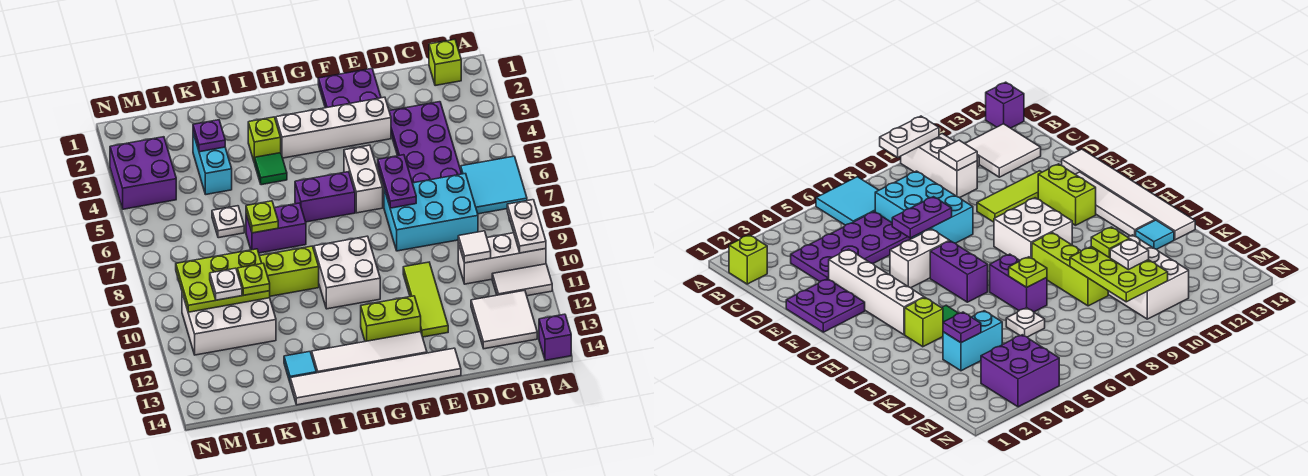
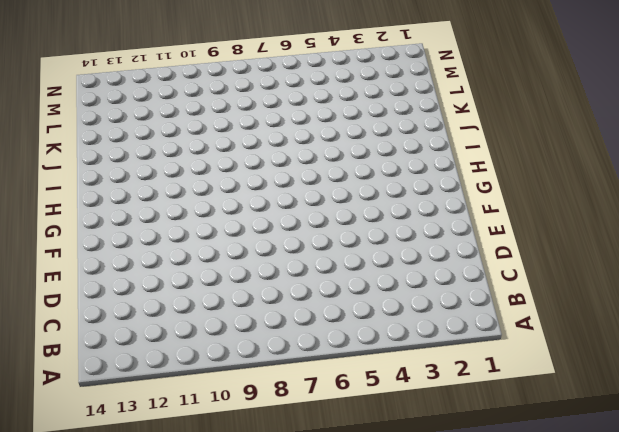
none -> cyan tile A6:B7 level 1
none -> white brick A10:C10 level 1
none -> white tile A11:B11 level 1
none -> purple brick A14 level 1

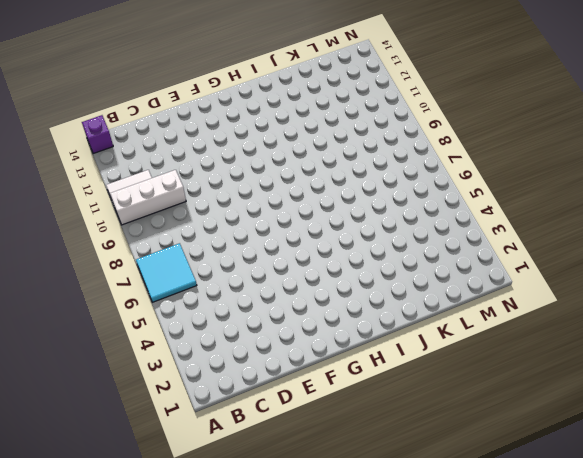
none -> lime brick B1 level 1
none -> white tile B12:C13 level 1
none -> purple plate C3:D6 level 1
none -> cyan brick C7:E8 level 1

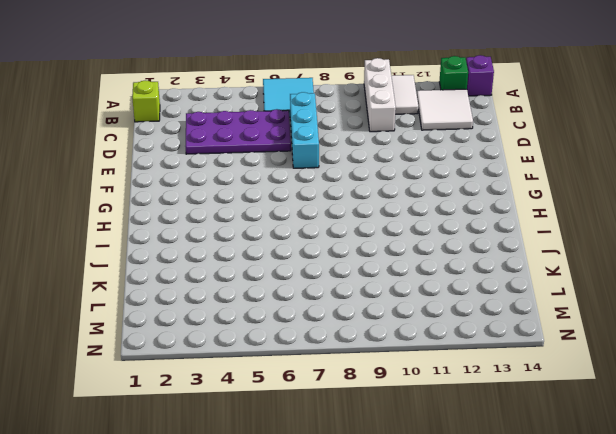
green brick A13 level 1 -> none
cyan brick C7:E7 level 1 -> cyan brick C7:E8 level 1
none -> purple plate E1:F2 level 1
none -> white brick E3:H3 level 1
none -> lime tile E10:E12 level 1
none -> white tile E14:J14 level 1

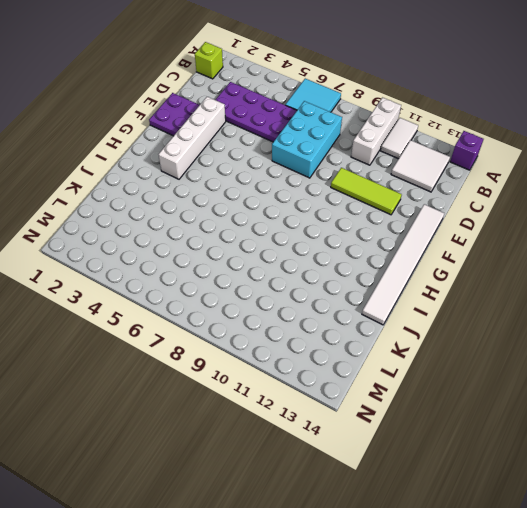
none -> white brick F5:F6 level 1
none -> lime brick F12:G12 level 1
none -> white tile F13:I13 level 1
none -> purple brick G6:H6 level 1

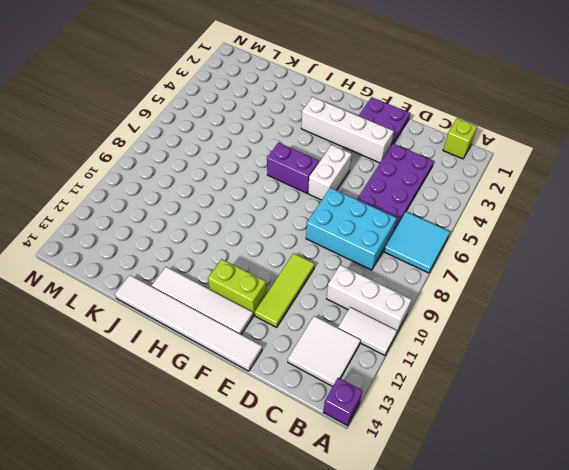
none -> white brick G9:H10 level 1
none -> lime brick I3 level 1
none -> green tile I4 level 1
none -> purple brick I7:J7 level 1

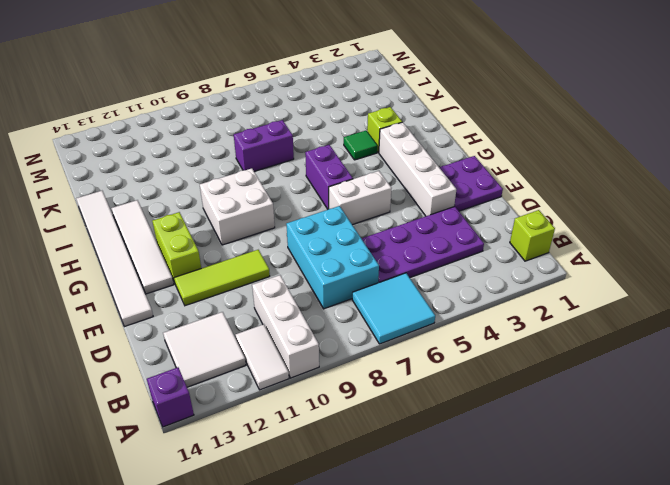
purple brick J7:J8 level 1 -> purple brick I7:J7 level 1
none -> lime brick I9:K9 level 1
none -> cyan tile J13 level 1
none -> cyan brick K3:K4 level 1
none -> white plate K6 level 1

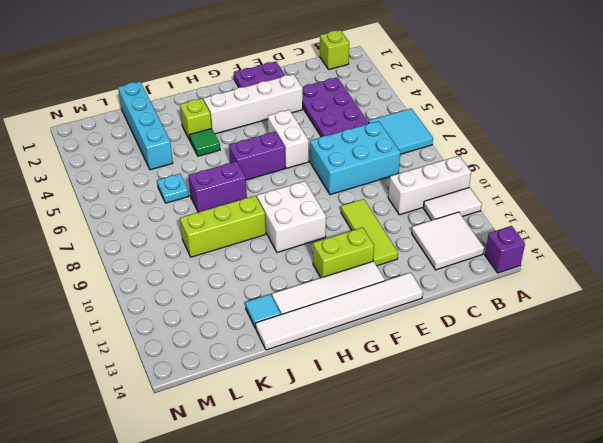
cyan brick K1:K4 level 1 -> cyan brick K3:K4 level 1
cyan plate K6 level 1 -> white plate K6 level 1
none -> white brick K10:M11 level 1
none -> purple brick M3:N4 level 1
none -> white plate A9:A10 level 2
none -> white tile C10 level 2

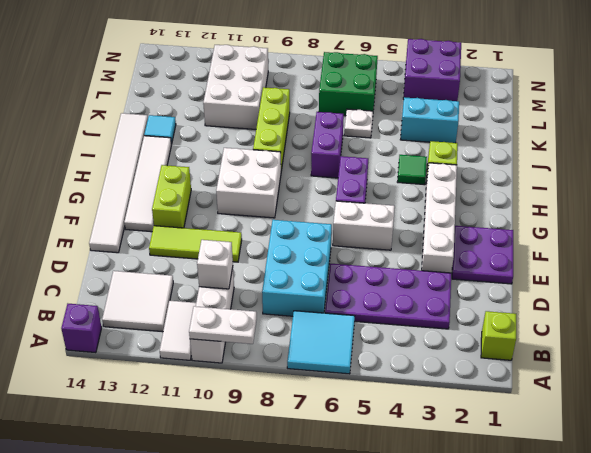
white brick C10 level 2 -> white tile C10 level 2
green brick L6:M7 level 1 -> none
none -> purple plate E6:E7 level 2
none -> lime plate J7 level 2
none -> purple plate K3 level 2
none -> lime plate K9:M10 level 2

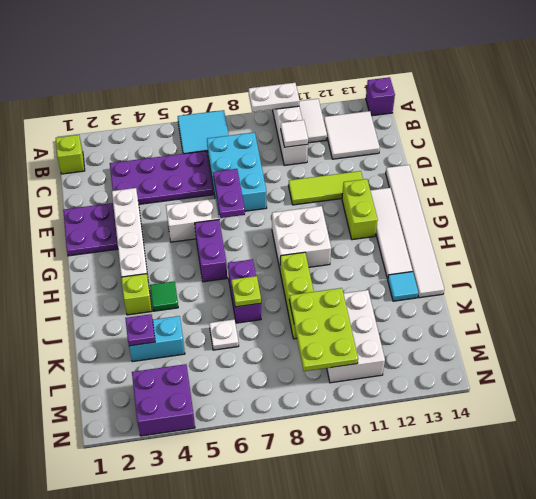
purple plate E7:F7 level 2 -> purple plate E6:E7 level 2
none -> lime plate K10 level 3
none -> white plate L10 level 3

